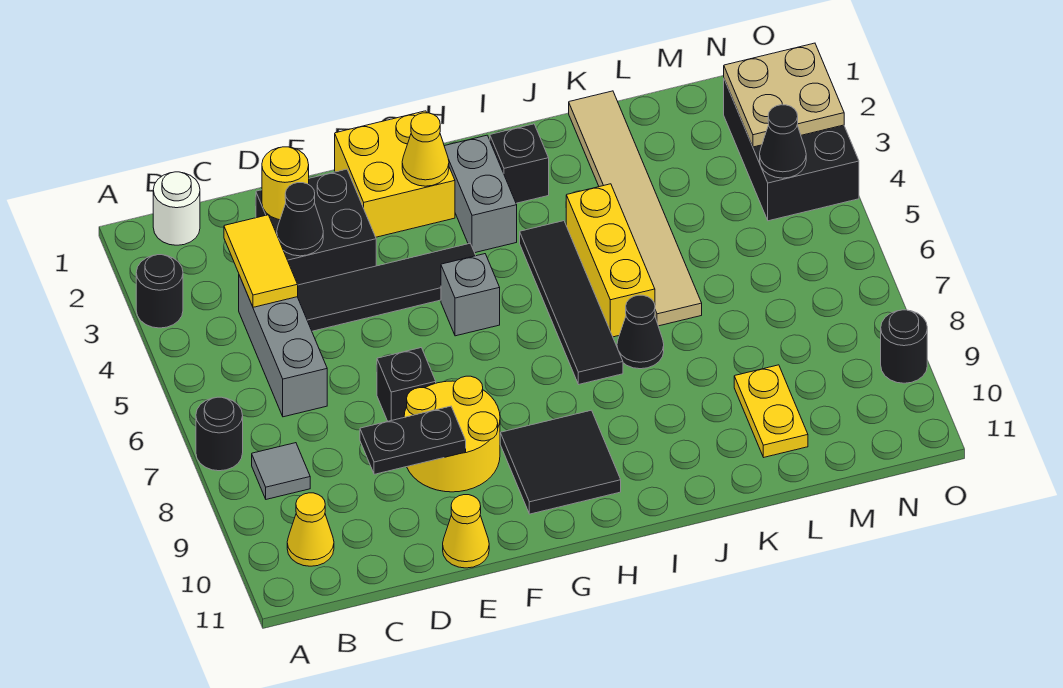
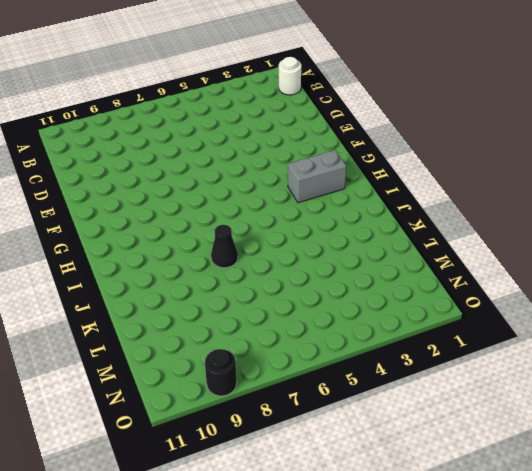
none -> black round brick A3 level 1
none -> black round brick A7 level 1
none -> grey tile B8 level 1
none -> yellow cone B10 level 1

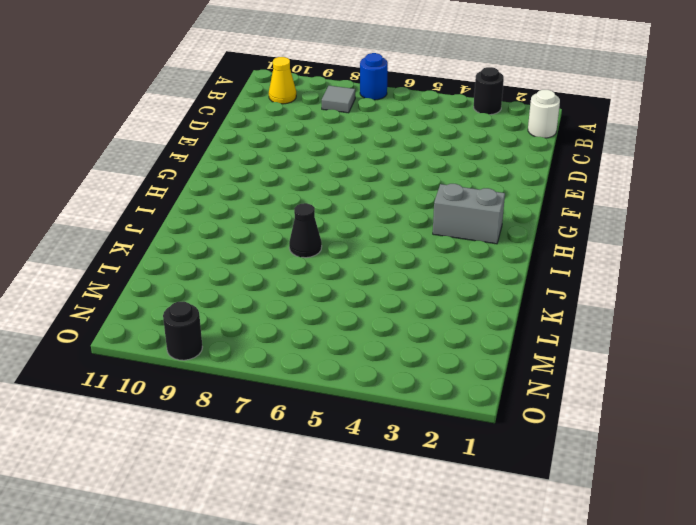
blue round brick A7 level 1 -> black round brick A7 level 1
none -> grey brick C4:C6 level 1
none -> black brick D2:E3 level 1
none -> black tile D4:G4 level 1
none -> black brick E7 level 1

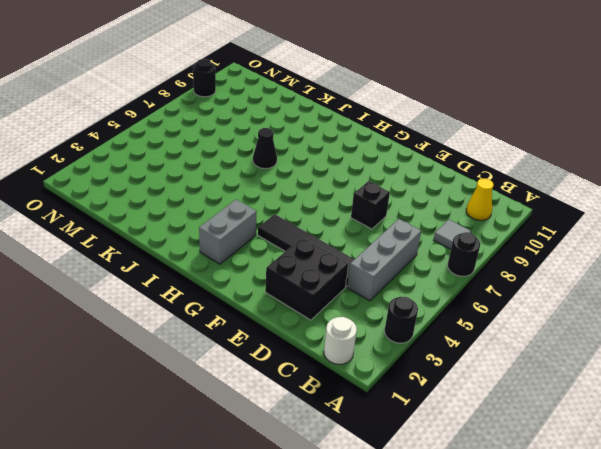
none -> yellow round brick E8:F9 level 1
none -> yellow cone E11 level 1
none -> yellow brick F1:G2 level 1
none -> grey brick G5 level 1

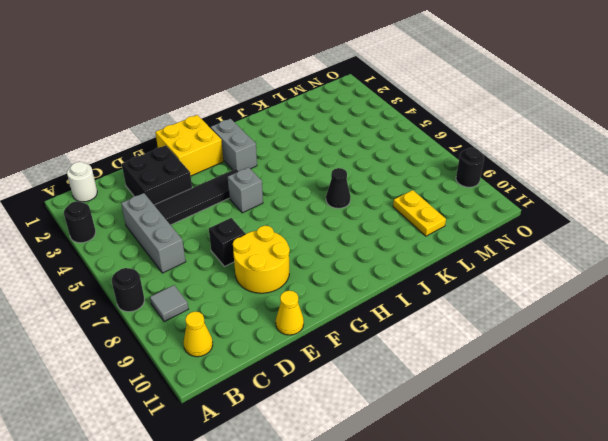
none -> black tile G9:H10 level 1
none -> black brick I2 level 1
none -> black tile I4:I7 level 1
none -> yellow brick J4:J6 level 1

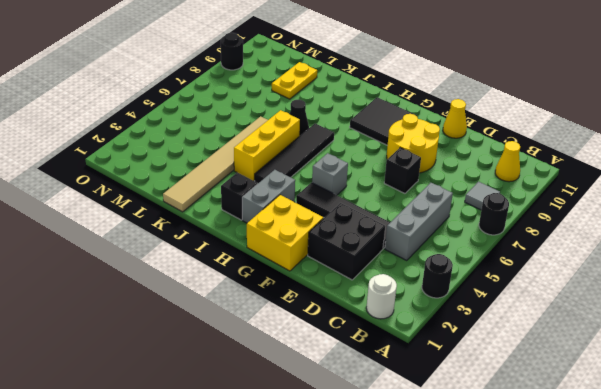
none -> black brick N2:O4 level 1
none -> yellow tile C3:C4 level 2
none -> yellow round brick D2 level 2
none -> black cone D3 level 2

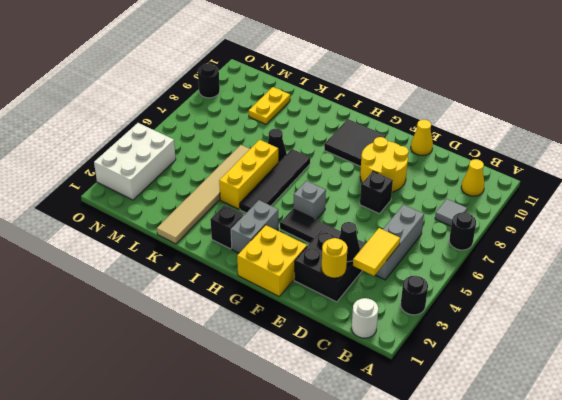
white brick N2:O4 level 1 -> black brick N2:O4 level 1
none -> black plate D9:E9 level 2
none -> yellow cone G2 level 2
none -> tan plate N2:O3 level 2
none -> black cone N4 level 2

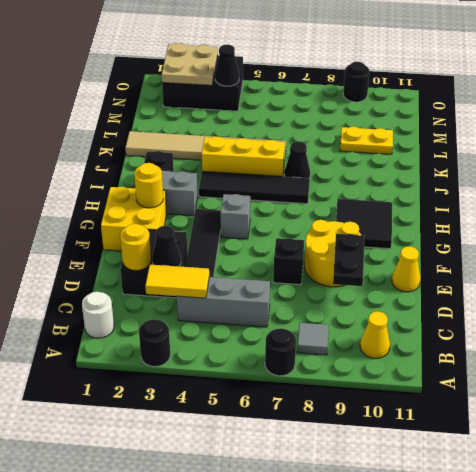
yellow round brick G2 level 2 -> yellow cone G2 level 2

